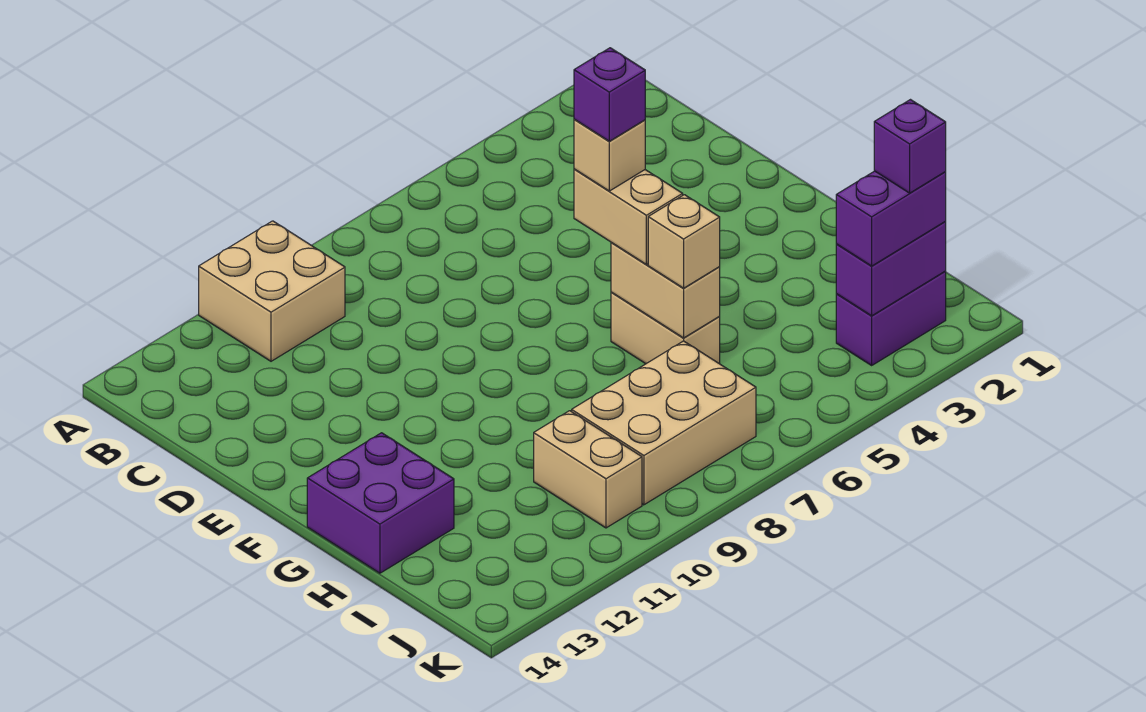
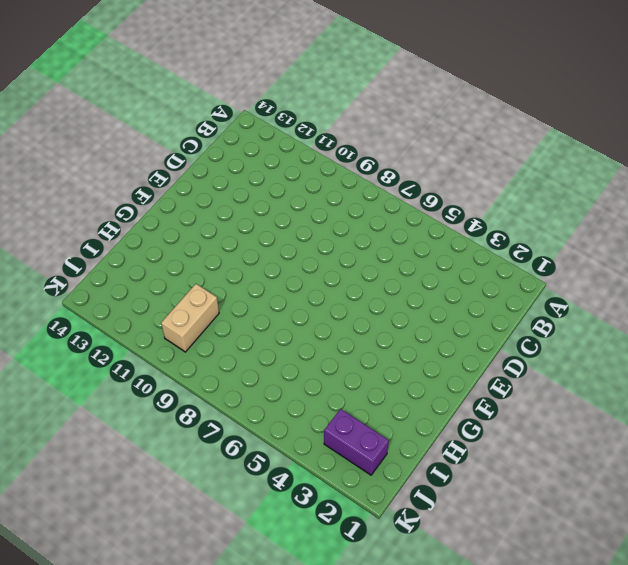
none -> tan brick A10:B11 level 1
none -> tan brick G6:H6 level 1
none -> purple brick G13:H14 level 1

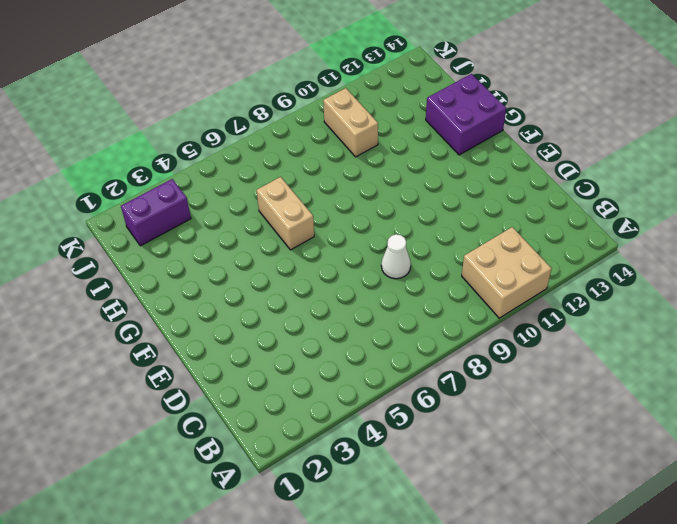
white cone D8 level 1 -> none
none -> tan brick I7:J9 level 1
none -> tan brick G6:H6 level 2
none -> purple brick J2:J3 level 2

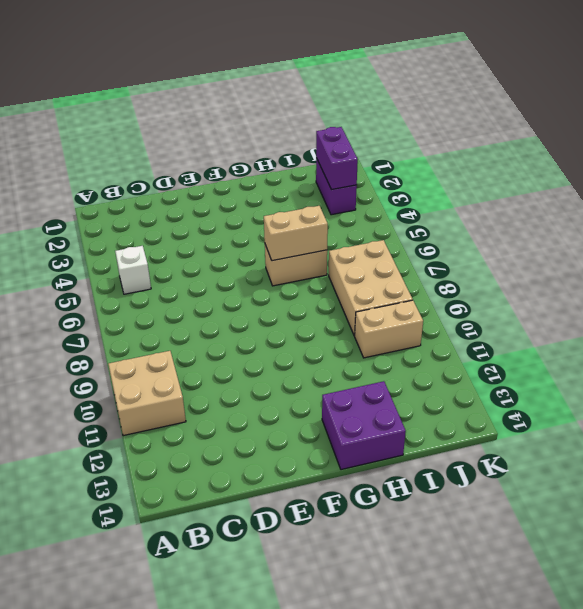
white brick B5 level 1 -> none
none -> tan brick F6:G6 level 3
none -> tan brick H6 level 3
none -> purple brick J2:J3 level 3

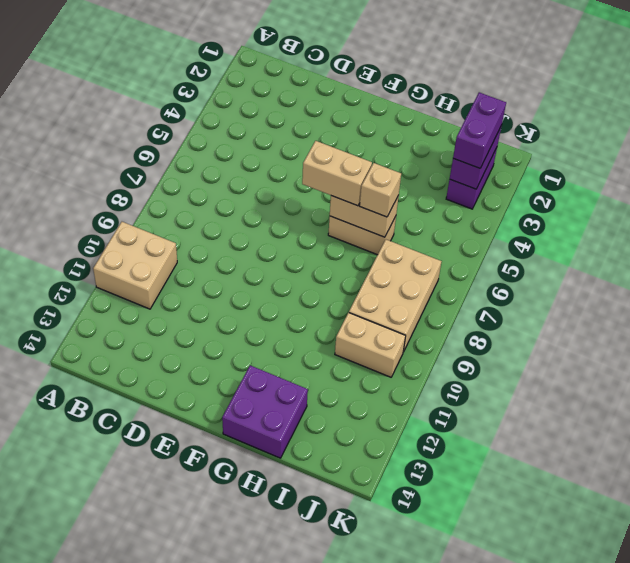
none -> tan brick F6 level 4
none -> purple brick J2 level 4
none -> purple brick F6 level 5

